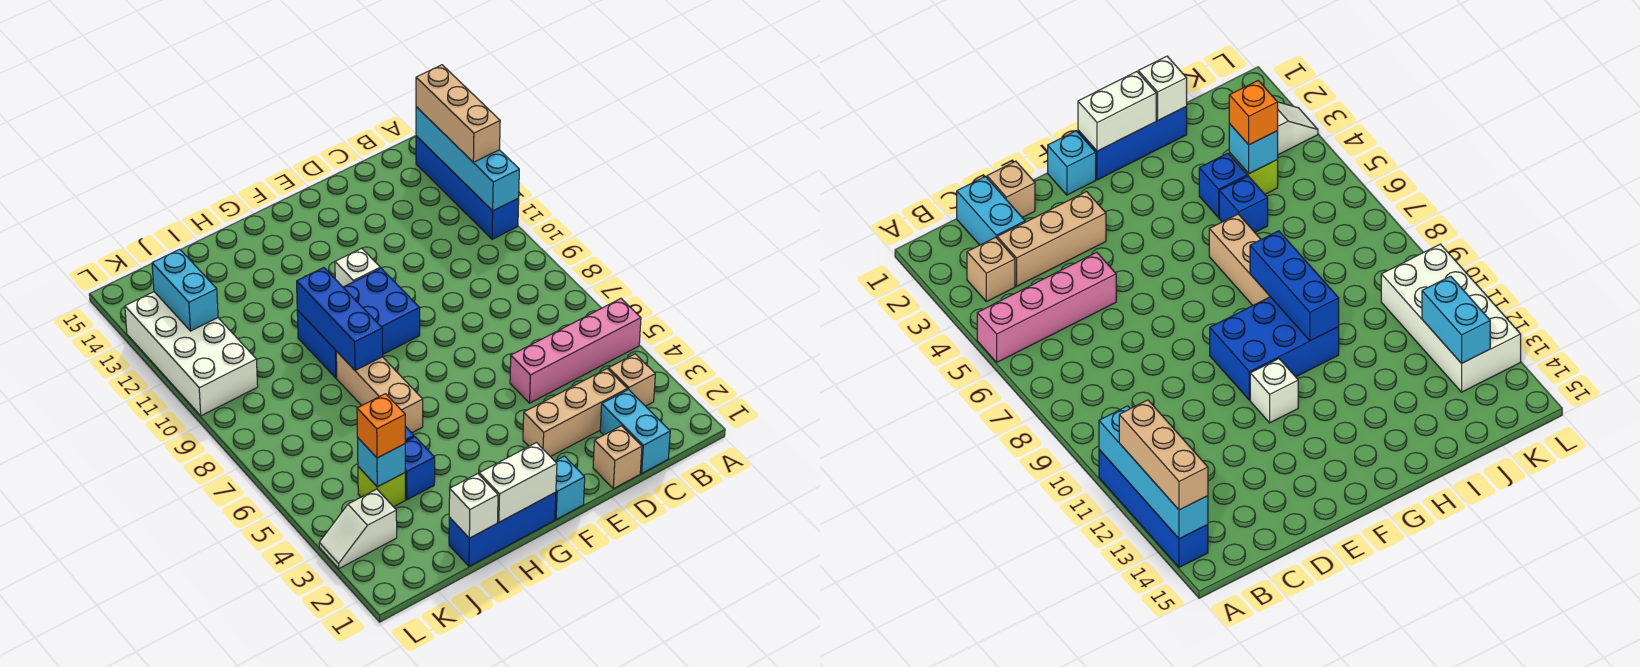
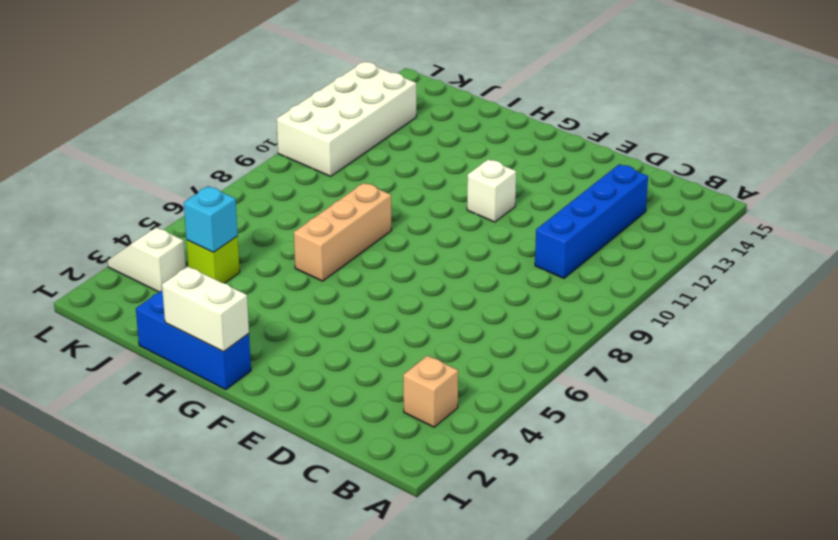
blue brick C10:C13 level 1 -> blue brick A11:A14 level 1
none -> pink brick A5:D5 level 1
none -> cyan brick C1:C2 level 1
none -> tan brick C3:E3 level 1

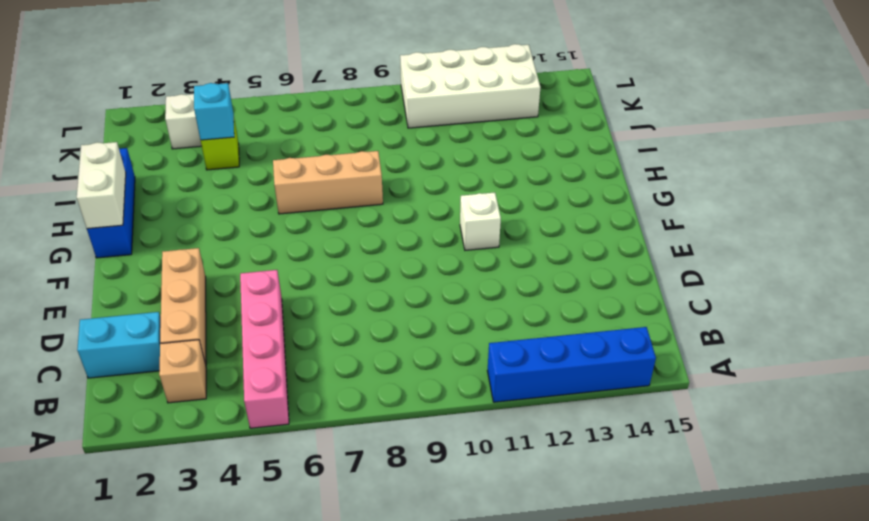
none -> tan brick D1 level 1
none -> cyan brick F1 level 1
none -> blue brick F9:H10 level 1

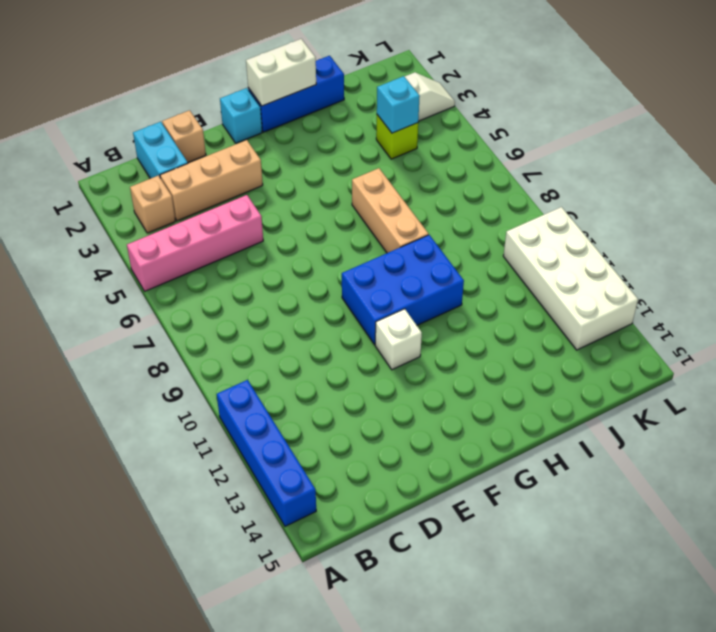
none -> blue brick I4 level 1
none -> blue brick I5 level 1
none -> cyan brick A11:A14 level 2

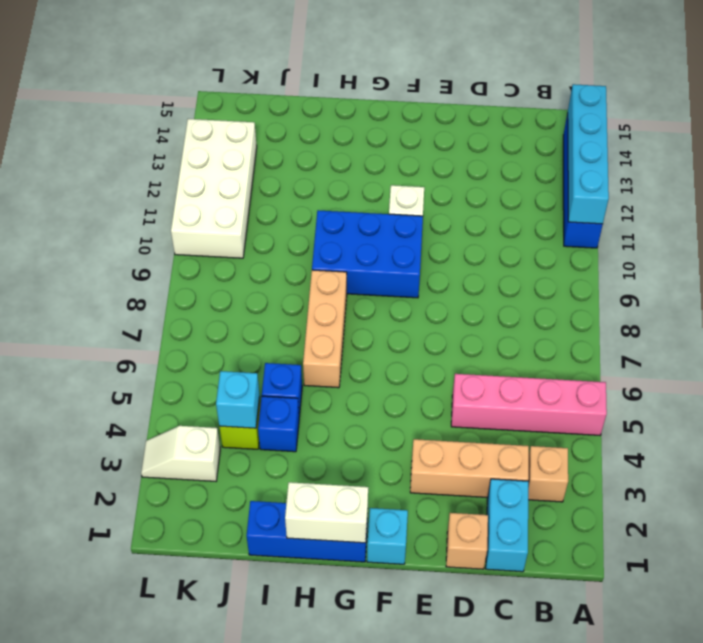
none -> blue brick H8:H10 level 2
none -> white brick I1 level 2
none -> cyan brick K12:K13 level 2

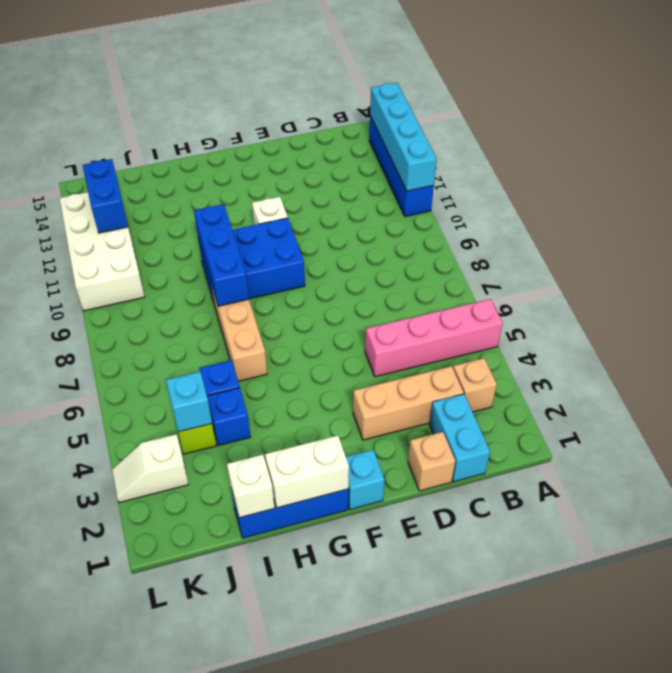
blue brick K12:K13 level 2 -> cyan brick K12:K13 level 2
none -> tan brick A12:A14 level 3
none -> orange brick J4 level 3

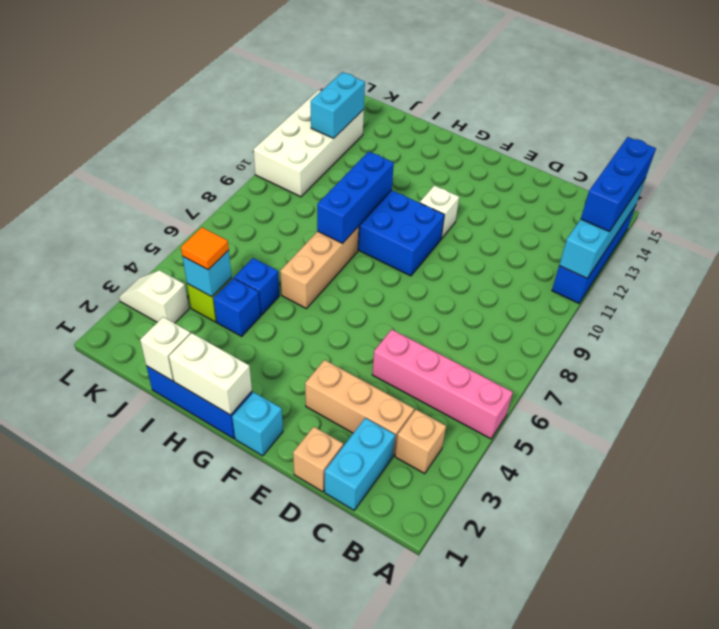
blue brick A12:A14 level 3 -> tan brick A12:A14 level 3
orange tile J4 level 3 -> orange brick J4 level 3

